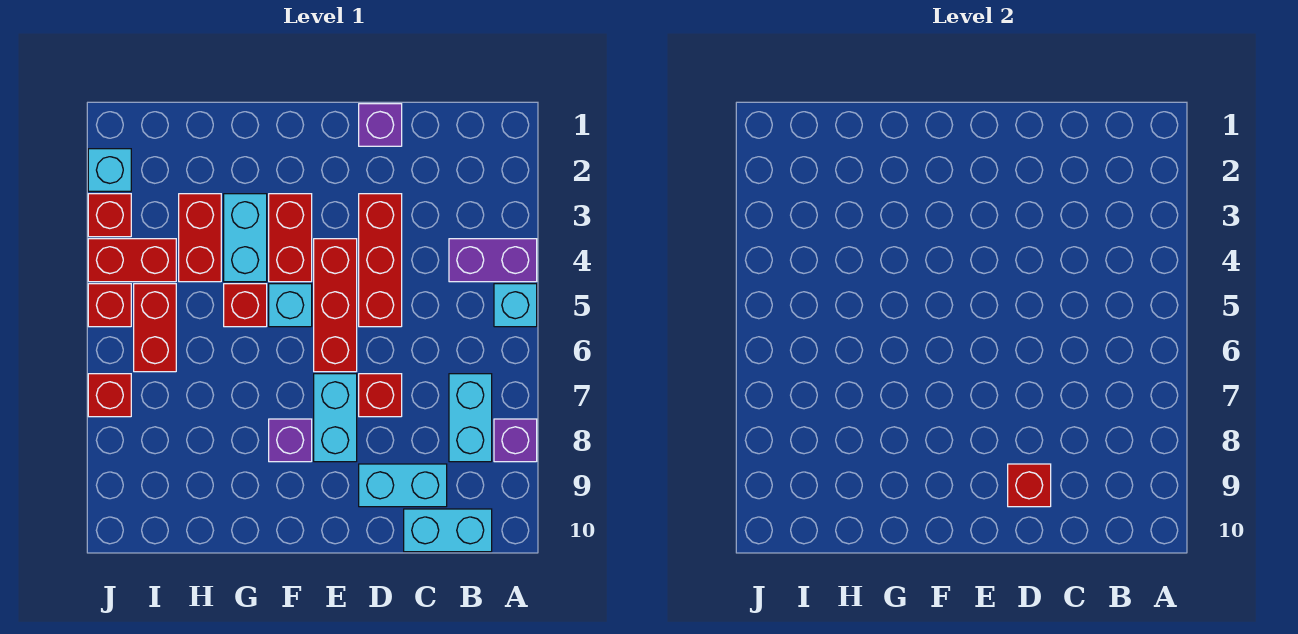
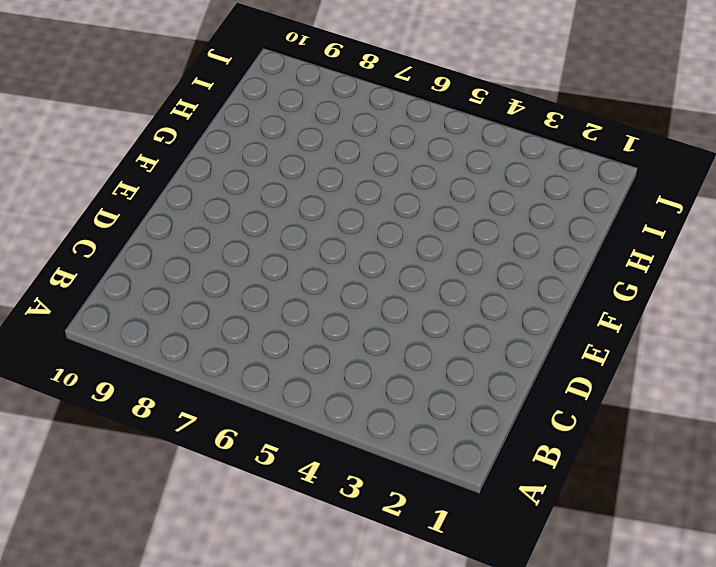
none -> purple brick A4:B4 level 1
none -> cyan brick A5 level 1
none -> purple brick A8 level 1

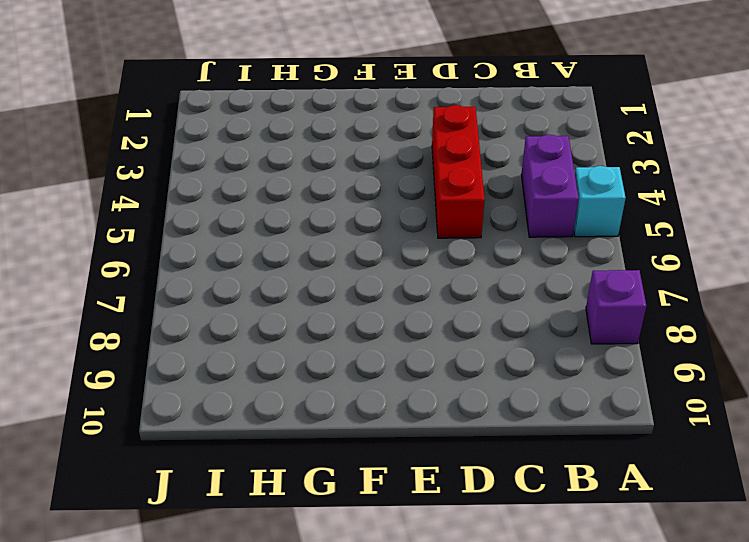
purple brick B4:B5 level 1 -> purple brick A4:B4 level 1
none -> cyan brick B7:B8 level 1
none -> cyan brick B10:C10 level 1
none -> cyan brick C9:D9 level 1

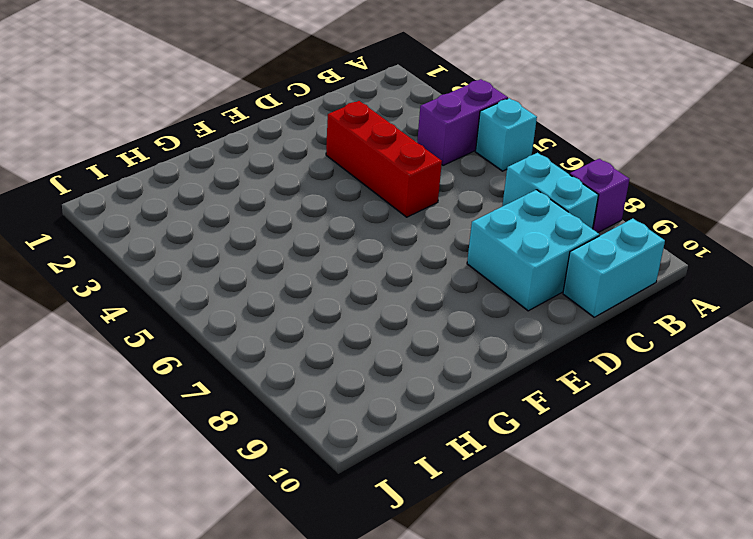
cyan brick C8:D9 level 1 -> cyan brick C9:D9 level 1
none -> purple brick D1 level 1
none -> red brick D7 level 1
none -> red brick E4:E6 level 1

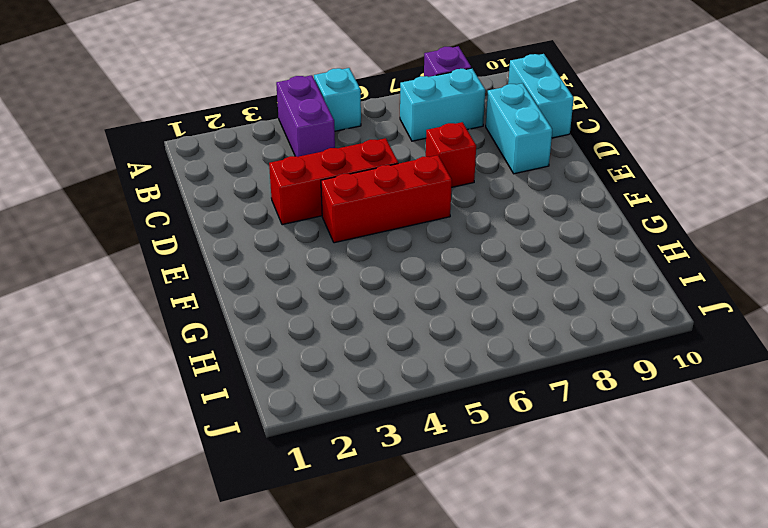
none -> purple brick D1 level 1
none -> cyan brick E7:E8 level 1
none -> red brick F3:F4 level 1

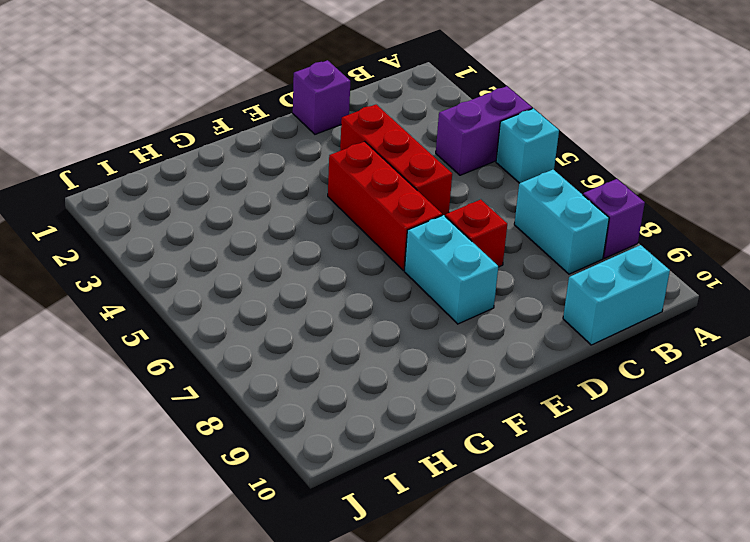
none -> cyan brick C9:D9 level 1
none -> red brick F3:F4 level 1
none -> cyan brick F5 level 1

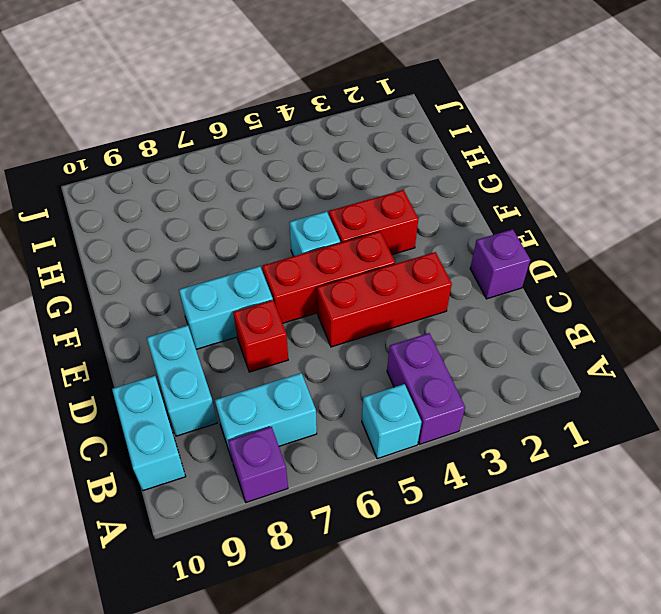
none -> purple brick F8 level 1
none -> cyan brick G3:G4 level 1
none -> red brick G5 level 1

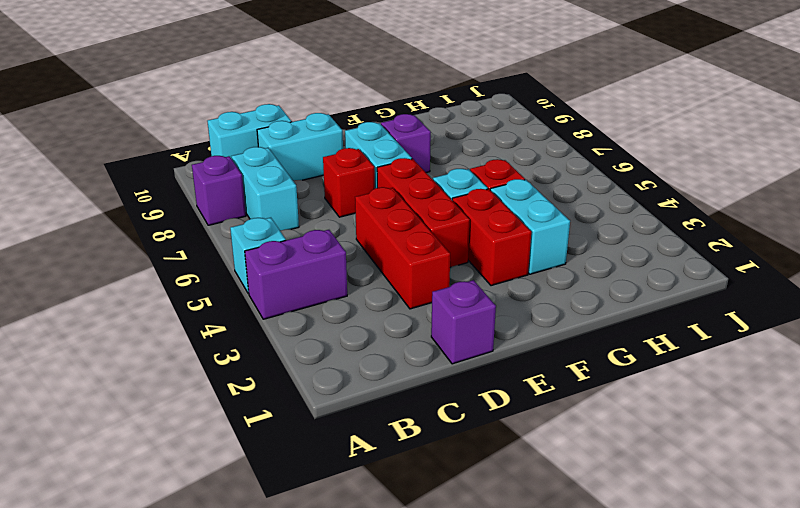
none -> red brick H3:H4 level 1
none -> red brick I4:J4 level 1
none -> red brick I5:I6 level 1

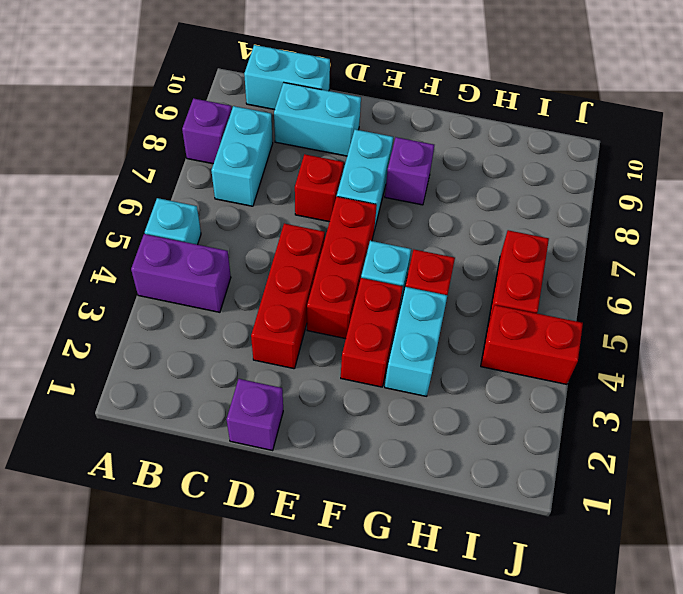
none -> red brick H3:H4 level 1
none -> cyan brick J2 level 1
none -> red brick J3 level 1

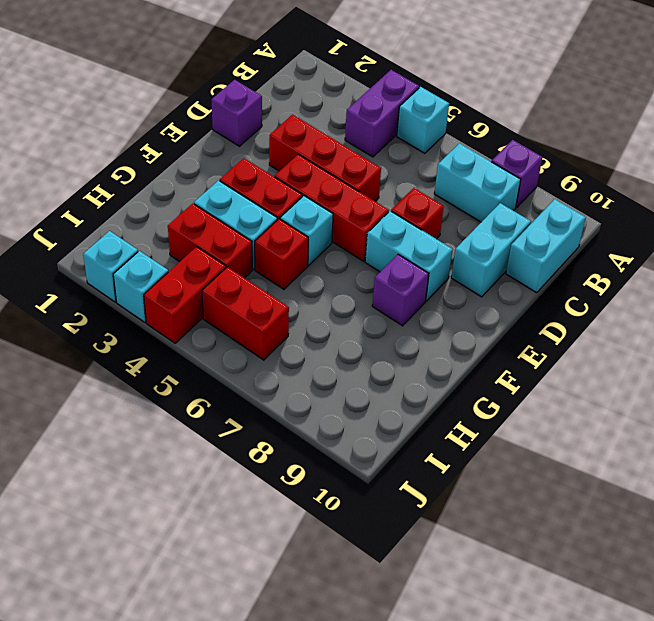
cyan brick J3 level 1 -> red brick J3 level 1
none -> red brick J5 level 1
none -> red brick J7 level 1
none -> red brick D9 level 2

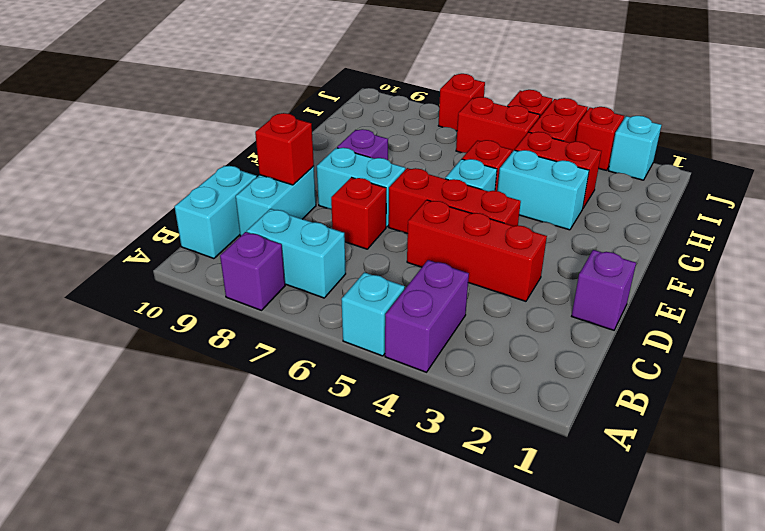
none -> red brick F3:F4 level 1

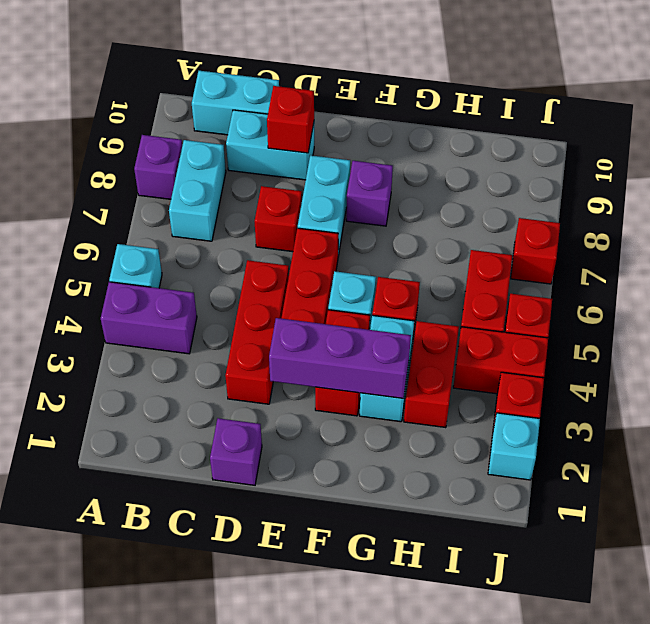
purple brick E3:G3 level 2 -> none

